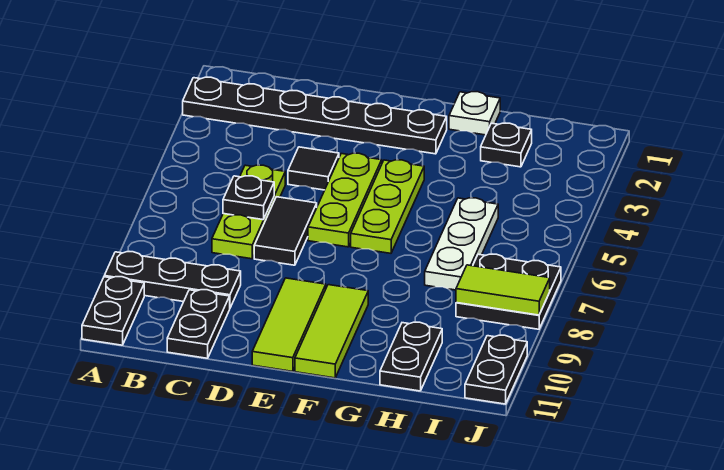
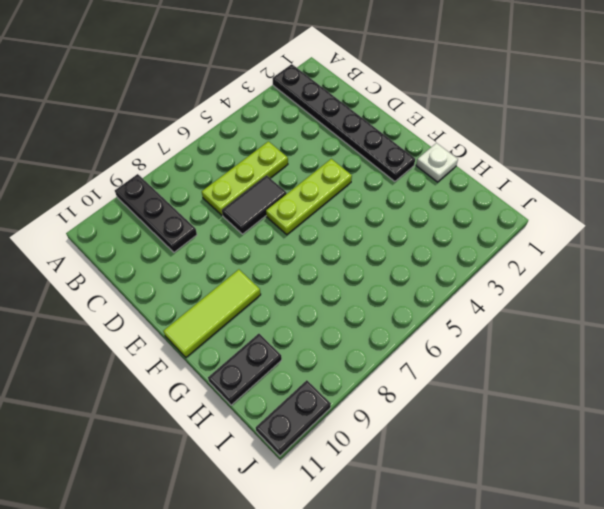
none -> black plate A10:A11 level 1
none -> black plate C10:C11 level 1
none -> black tile D4 level 1

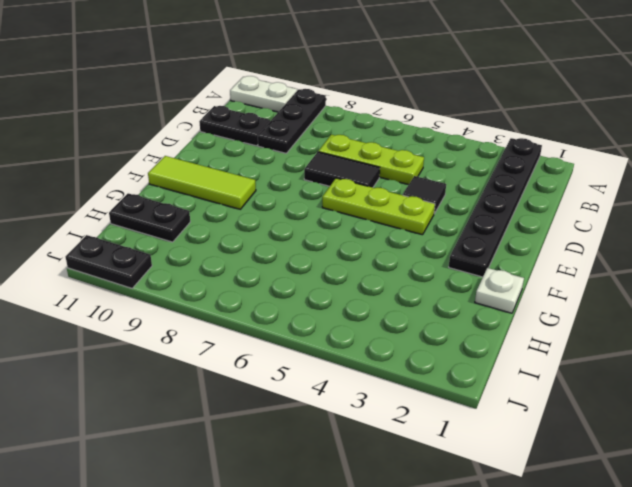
white plate A10:A11 level 1 -> black plate A10:A11 level 1
none -> lime tile E9:E11 level 1
none -> lime plate F4:F6 level 1
none -> black plate H2 level 1

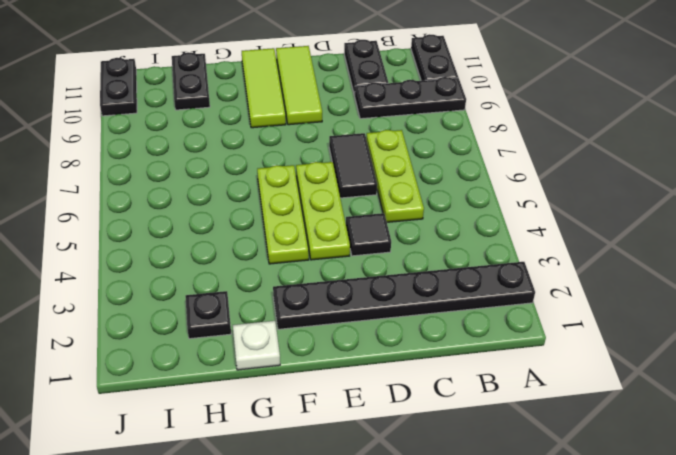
none -> white plate H5:H7 level 1
none -> black plate I7:J8 level 1
none -> black plate C6 level 2

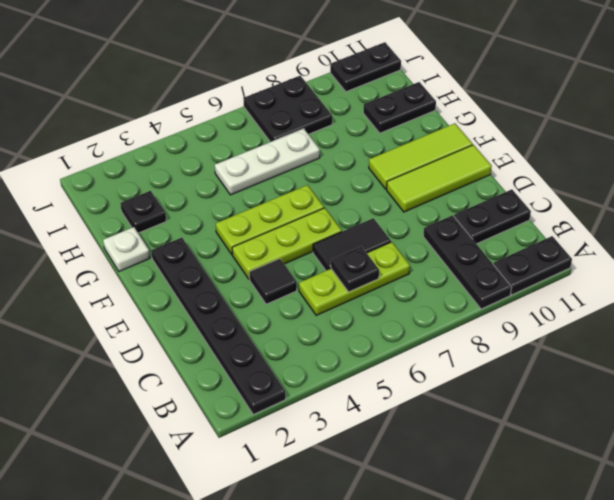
none -> lime tile I8:J8 level 2

